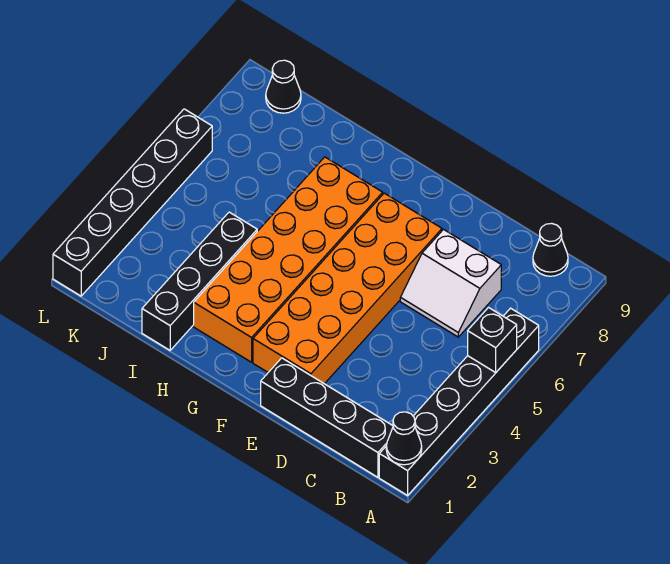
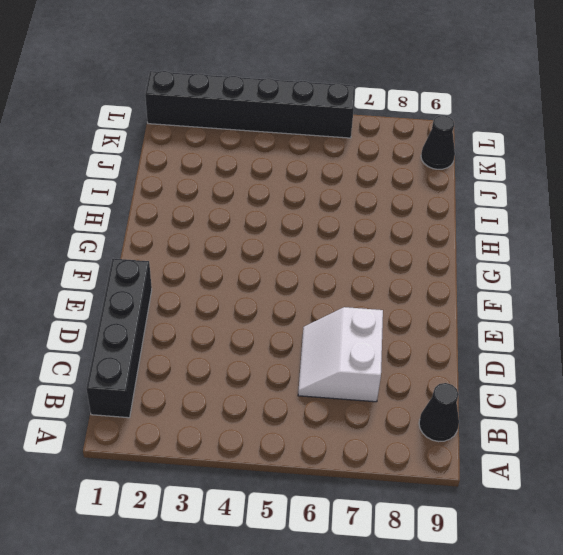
none -> black brick A1:A6 level 1
none -> orange brick E2:F7 level 1

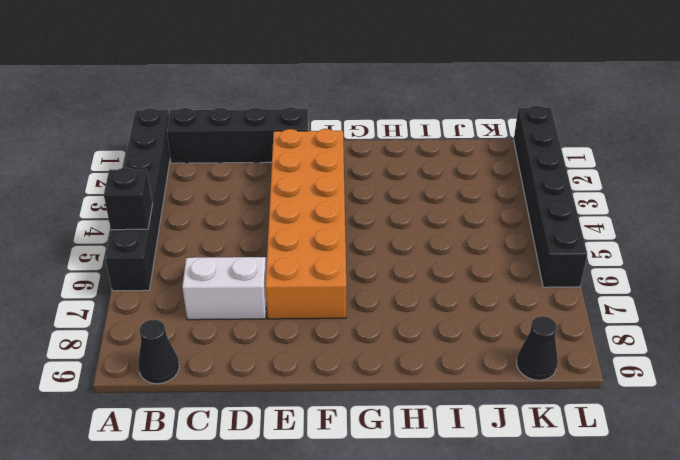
none -> orange brick G2:H7 level 1
none -> black brick I1:I4 level 1

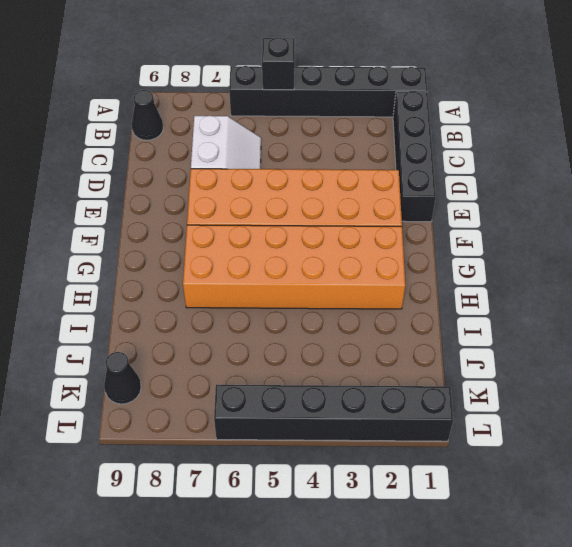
none -> black brick I1:I4 level 1
none -> black cone A1 level 2

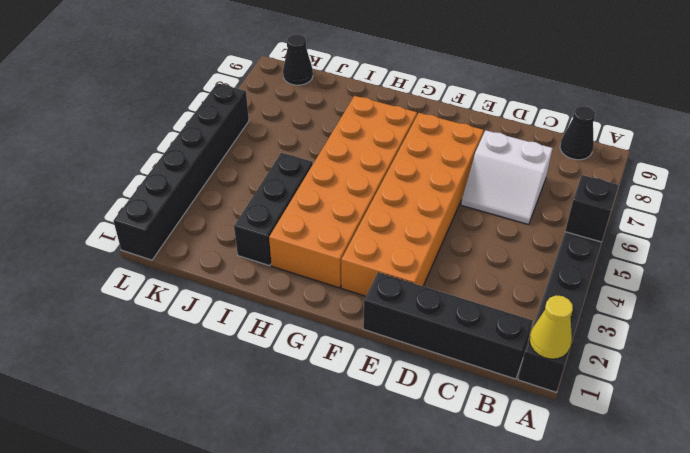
yellow cone A1 level 2 -> black cone A1 level 2
black brick I2:I4 level 1 -> black brick I1:I4 level 1

